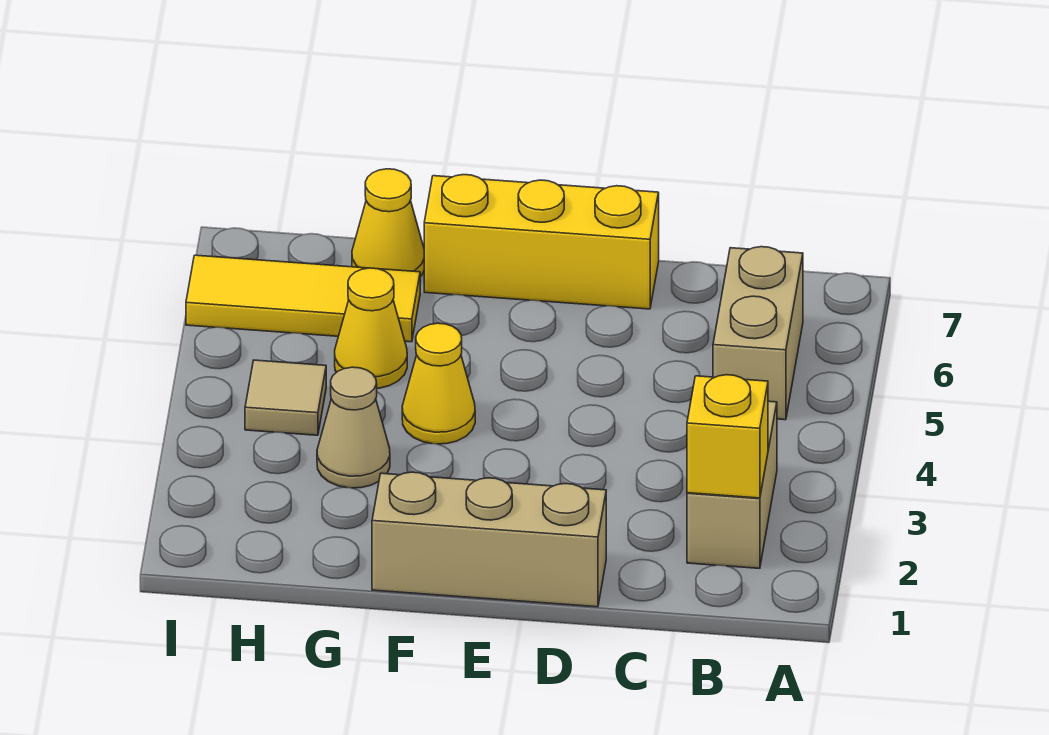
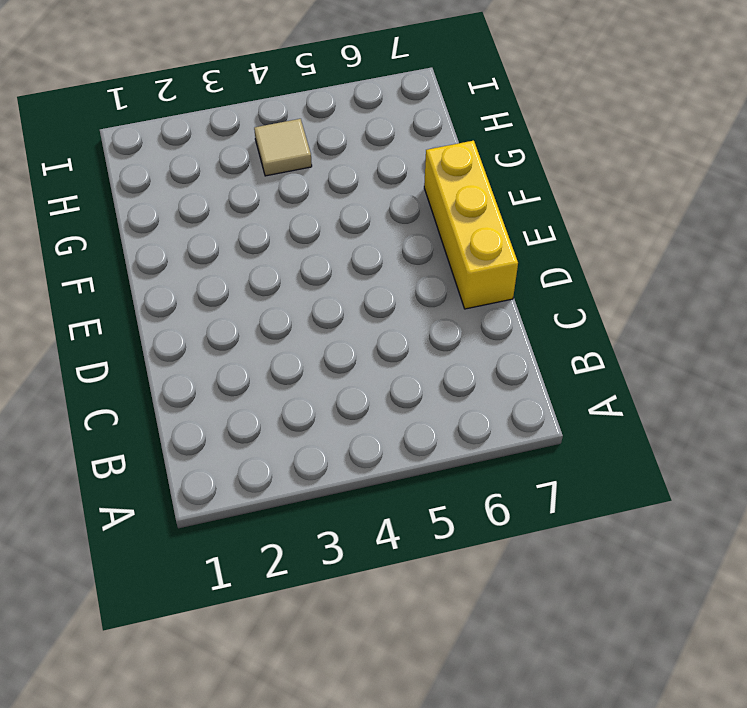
none -> tan brick B2:B3 level 1
none -> tan brick B5:B6 level 1

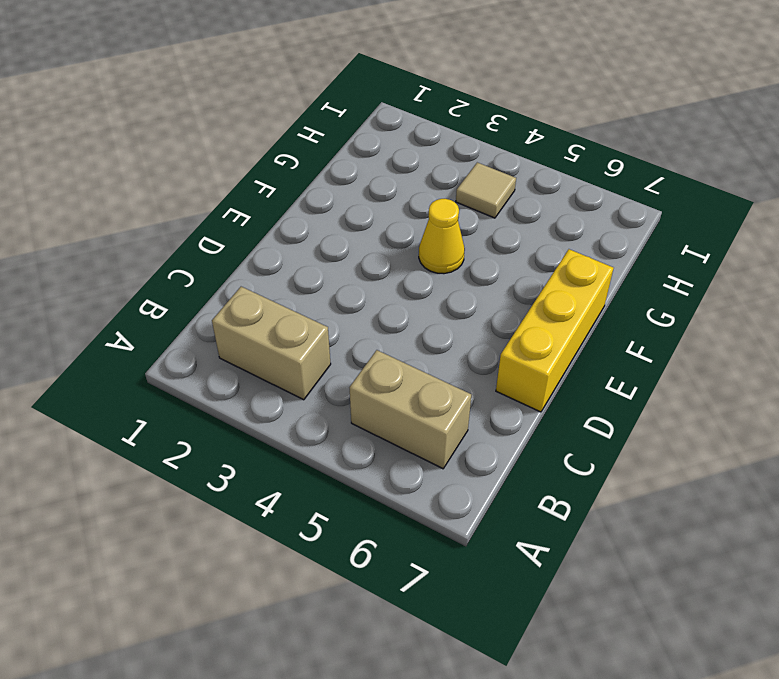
none -> tan brick D1:F1 level 1
none -> tan cone G3 level 1

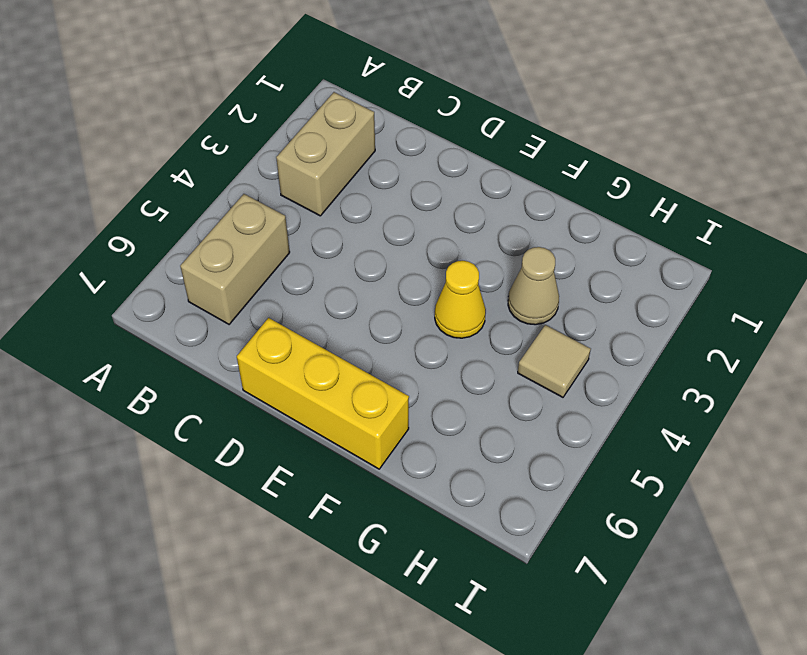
none -> tan brick D1:F1 level 1
none -> yellow cone G5 level 1

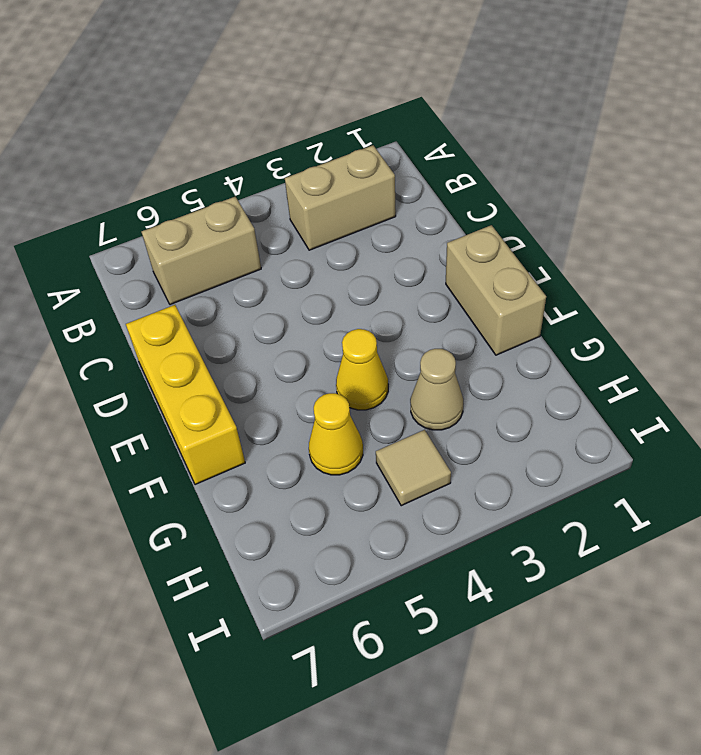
tan brick E1:F1 level 1 -> tan brick D1:F1 level 1
none -> yellow tile G6:I6 level 1
none -> yellow cone G7 level 1

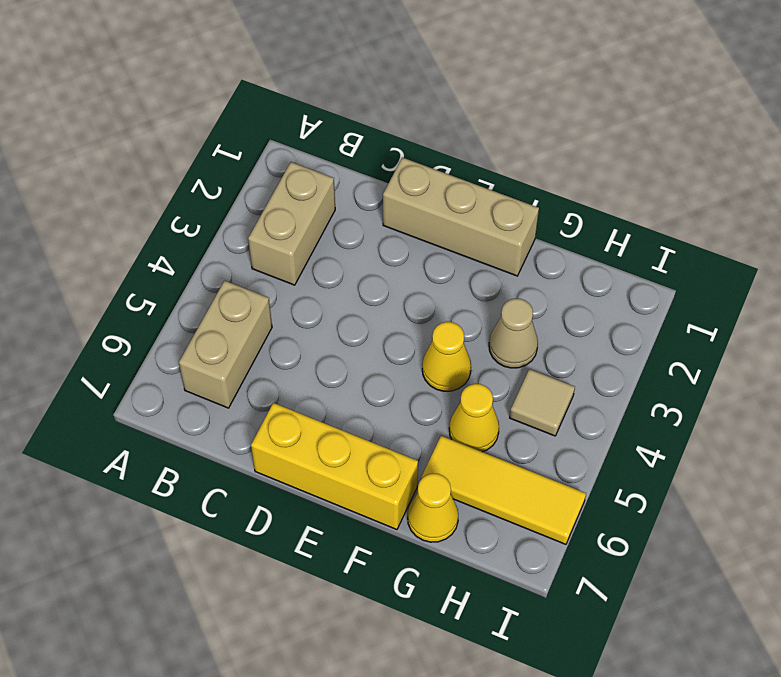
none -> yellow brick B2 level 2

